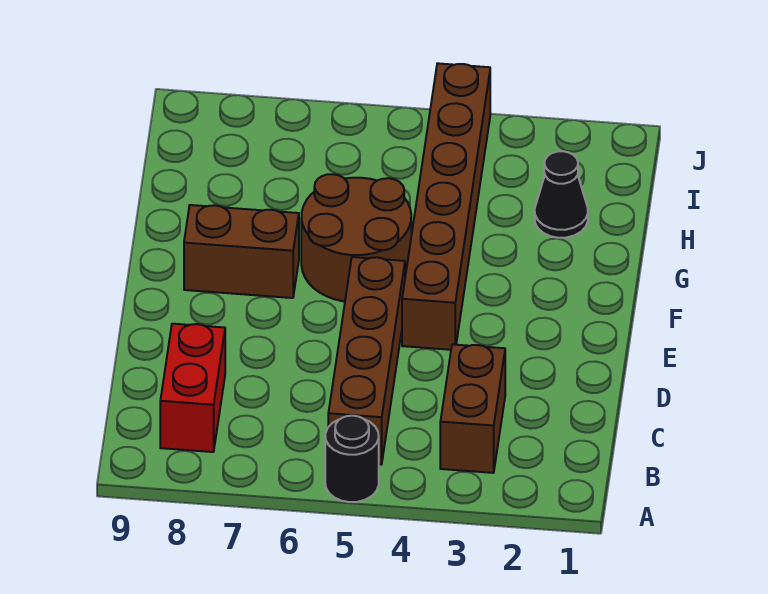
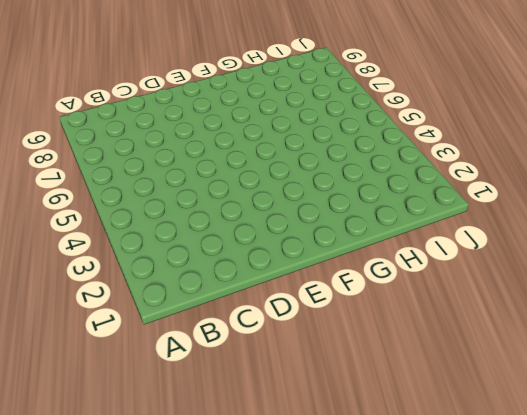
none -> black round brick A5 level 1
none -> brown brick B3:C3 level 1

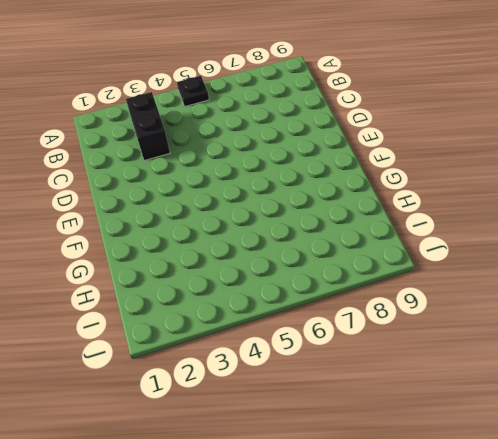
black plate A5 level 1 -> black round brick A5 level 1
black brick B3:C3 level 1 -> brown brick B3:C3 level 1
none -> brown brick B5:E5 level 1
none -> red brick B8:C8 level 1

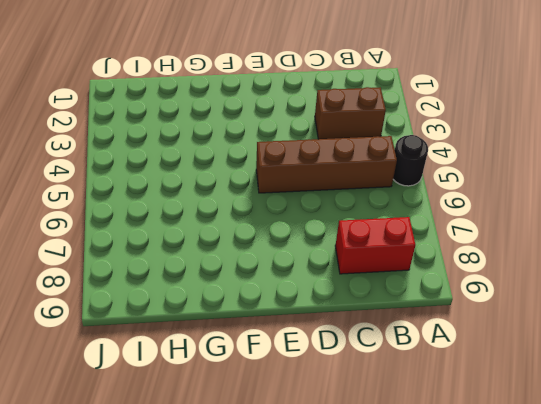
none -> brown brick E4:J4 level 1
none -> brown round brick F5:G6 level 1

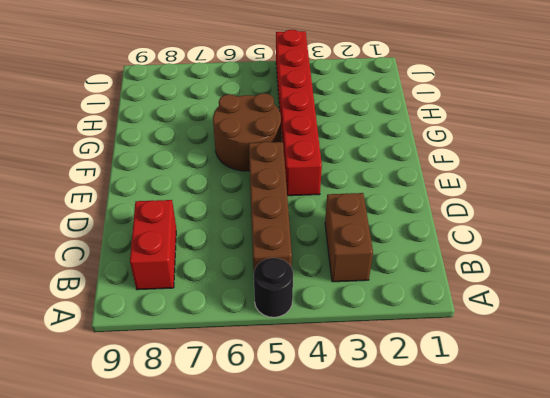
red brick E4:J4 level 1 -> brown brick E4:J4 level 1
none -> brown brick F7:F8 level 1
none -> black cone H2 level 1

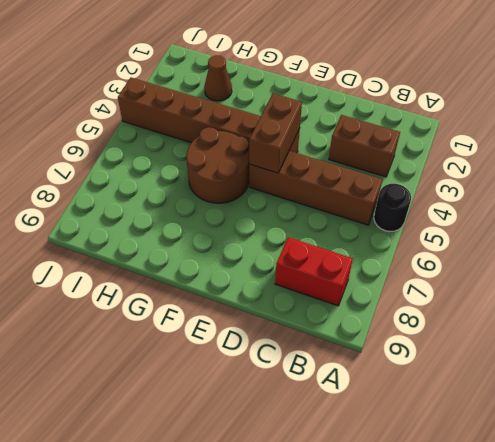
brown brick E4:E5 level 2 -> brown brick F7:F8 level 1
brown cone H2 level 1 -> black cone H2 level 1

